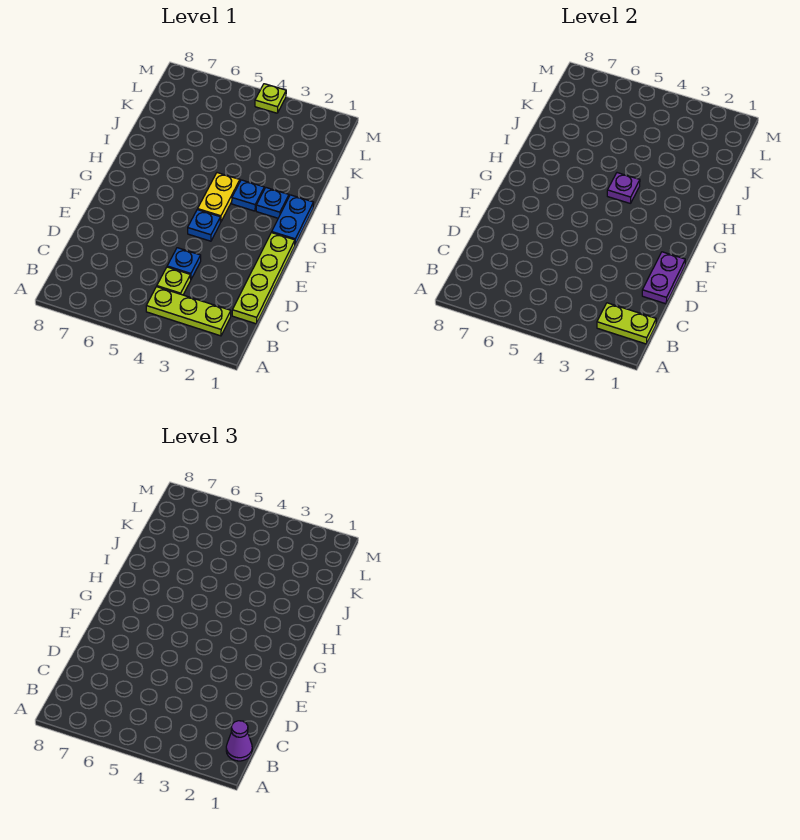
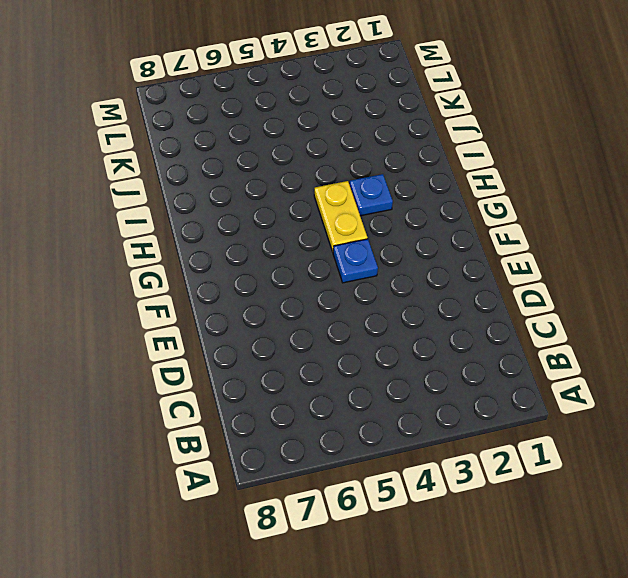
none -> lime plate B2:B4 level 1
none -> lime plate C1:F1 level 1
none -> lime plate C4 level 1

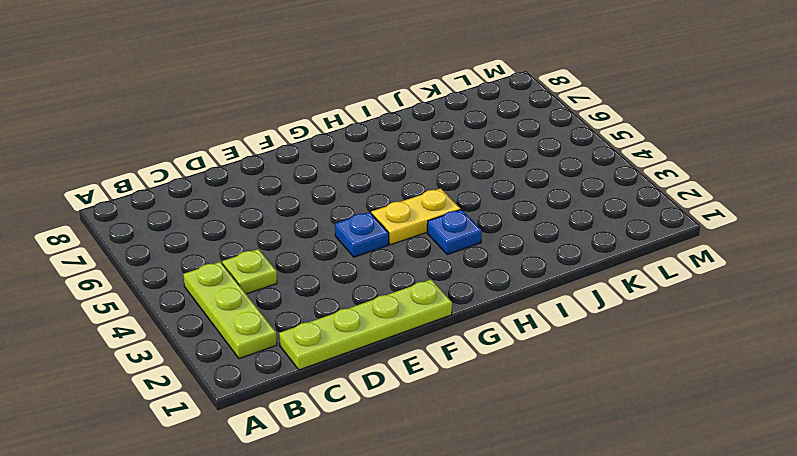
none -> blue plate D4 level 1
none -> blue plate G1:H1 level 1
none -> blue plate H2 level 1

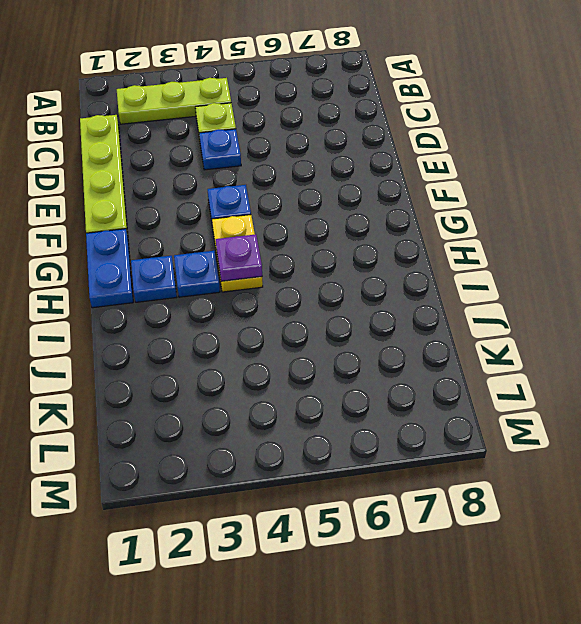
none -> lime plate M4 level 1
none -> lime plate B1:B2 level 2
none -> purple plate D1:E1 level 2

